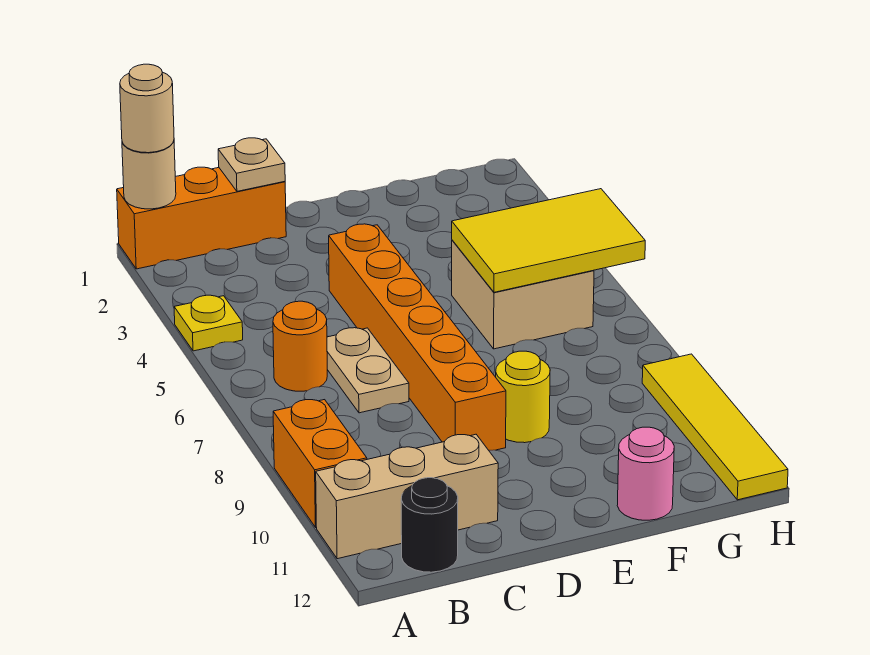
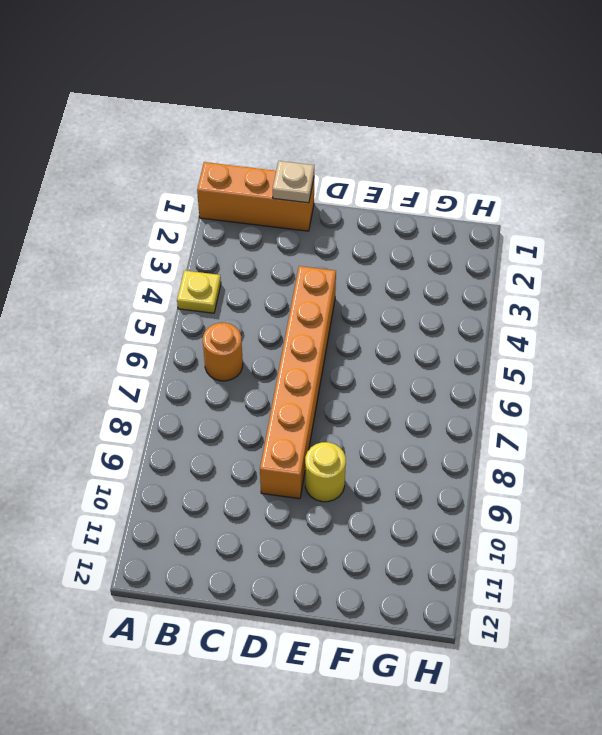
none -> orange brick A9:A10 level 1
none -> tan brick A11:C11 level 1
none -> black round brick B12 level 1

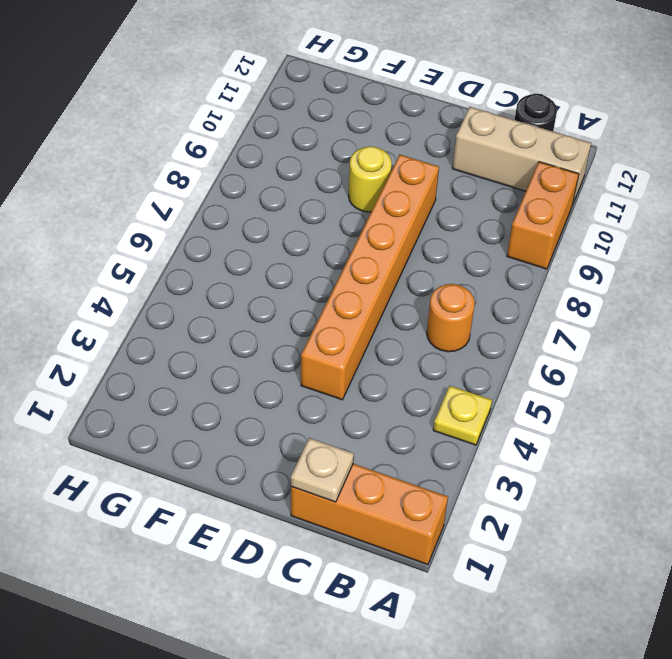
none -> tan plate C6:C7 level 1
none -> tan brick F5:G6 level 1
none -> pink round brick F12 level 1

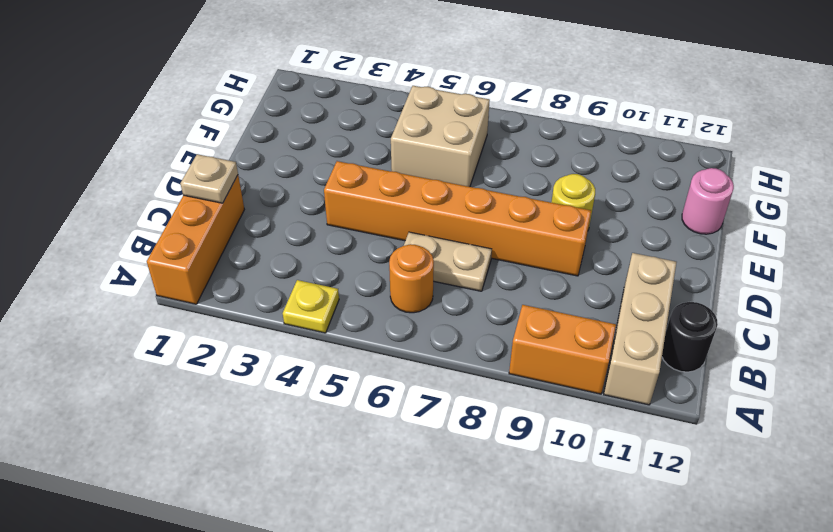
none -> yellow tile H9:H12 level 1
none -> tan round brick A1 level 2
none -> yellow tile F5:H6 level 2

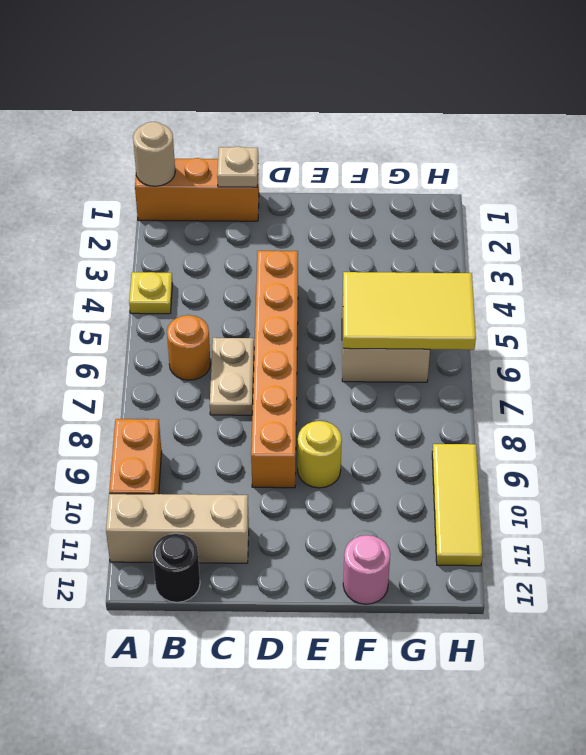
yellow tile H9:H11 level 1 -> yellow tile H9:H12 level 1
none -> tan round brick A1 level 3

